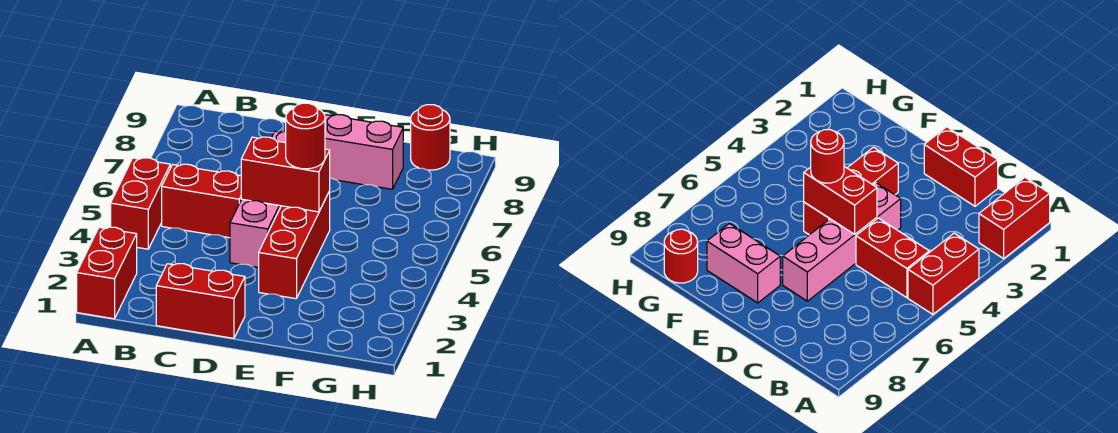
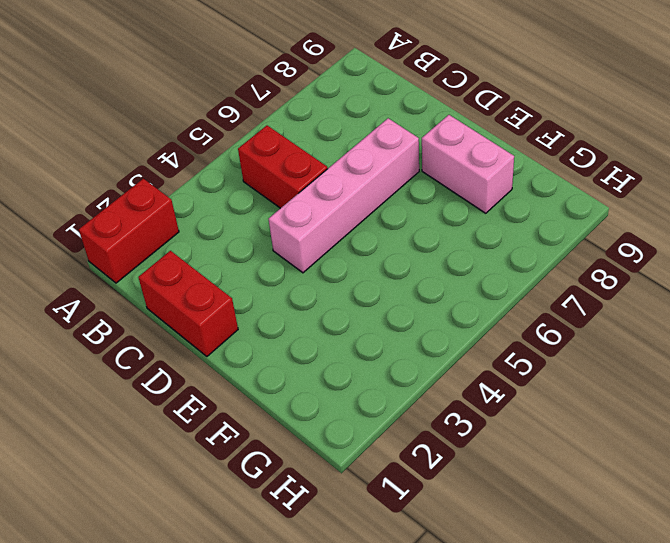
none -> red brick A4:A5 level 1
none -> red brick E3:E5 level 1

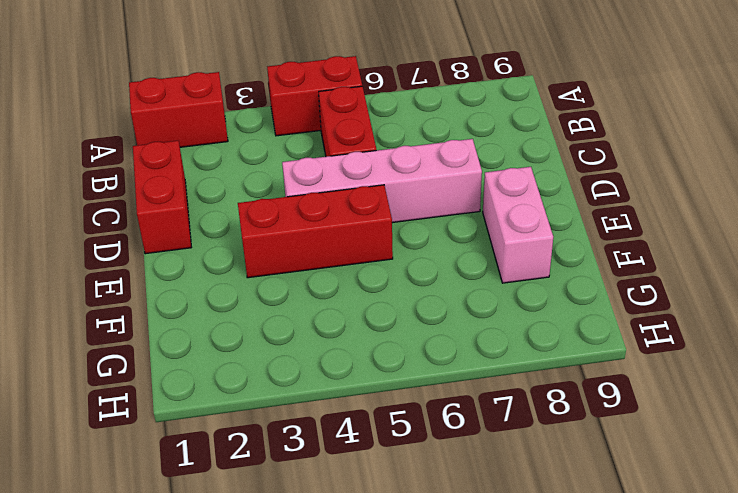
none -> red round brick G9 level 1
none -> red brick D5:E5 level 2

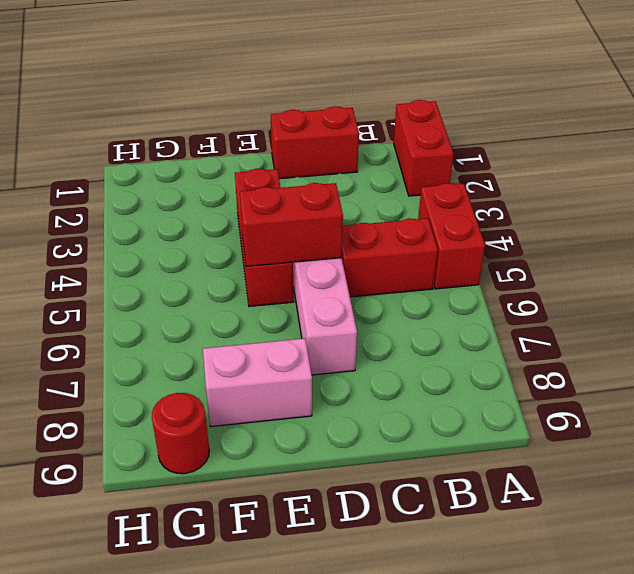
none -> red round brick E5 level 3

